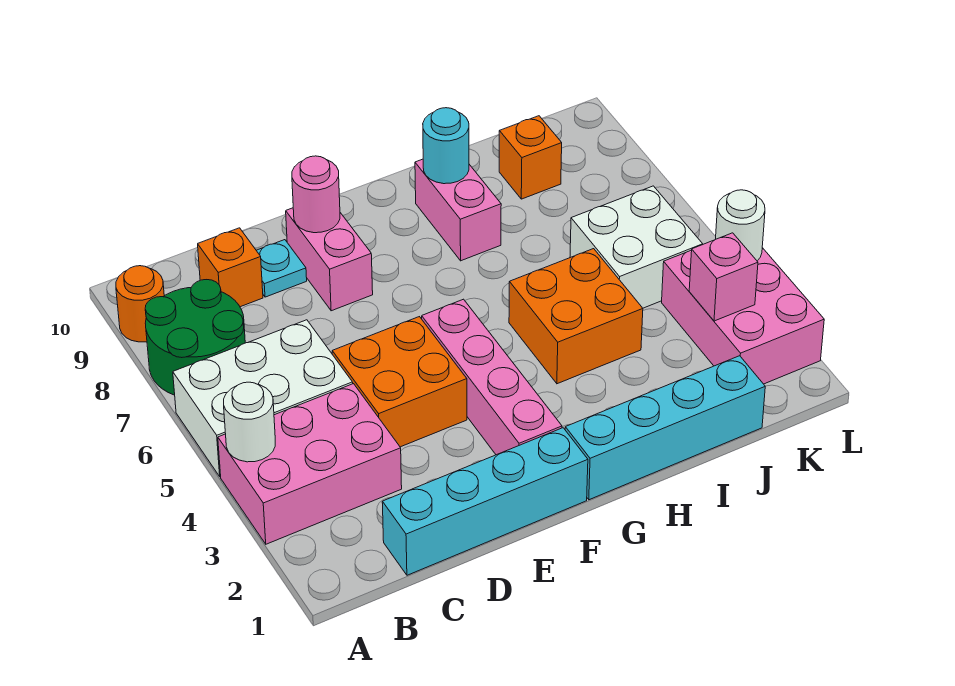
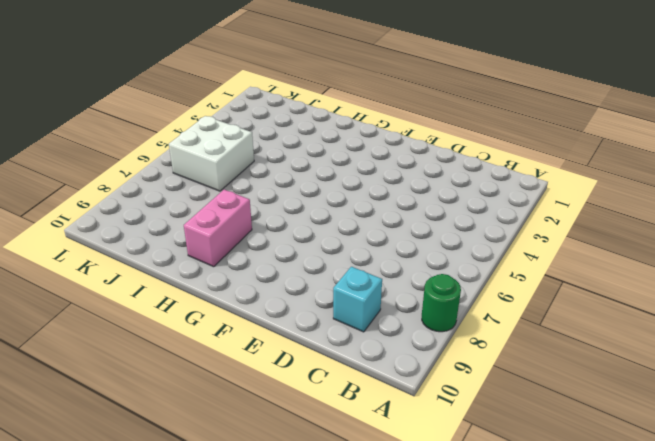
green round brick A8 level 1 -> green round brick A7:B8 level 1
cyan brick C9 level 1 -> orange brick C9 level 1
none -> pink brick A3:C4 level 1
none -> white brick A5:C6 level 1
none -> orange round brick A9 level 1

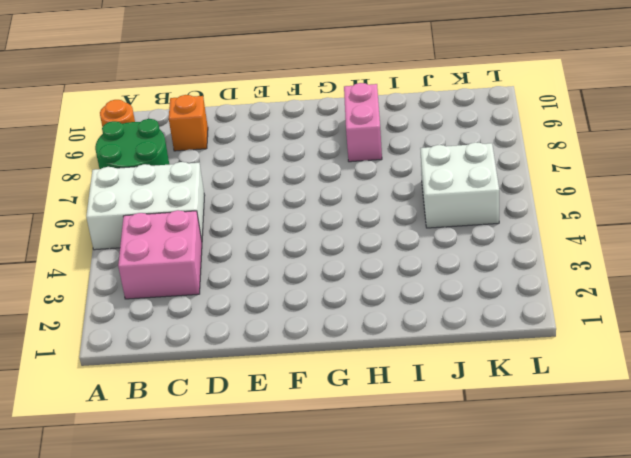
pink brick B3:C4 level 1 -> pink brick A3:C4 level 1
none -> cyan brick C1:F1 level 1
none -> orange brick D4:E5 level 1
none -> cyan plate D9 level 1

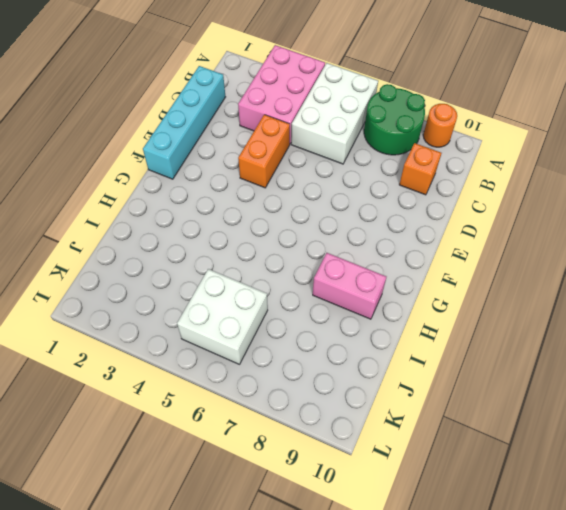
orange brick D4:E4 level 1 -> orange brick D4:E5 level 1
none -> cyan plate D9 level 1
none -> pink brick E8:E9 level 1
none -> pink brick F2:F5 level 1

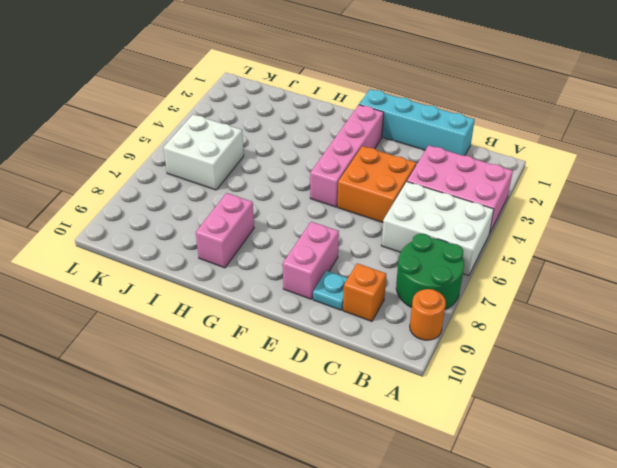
none -> cyan brick G1:J1 level 1
none -> orange brick H4:I5 level 1
none -> orange brick J9 level 1

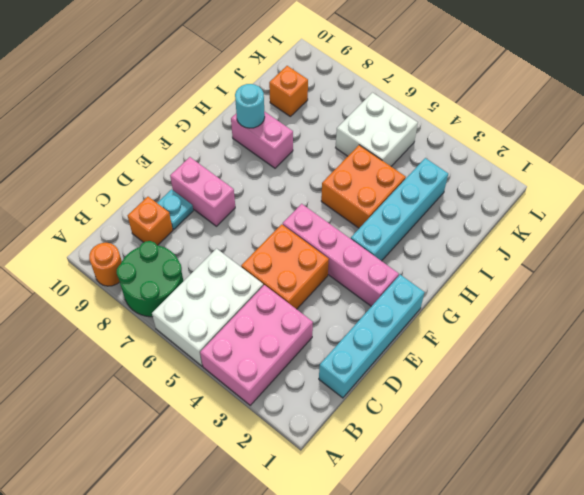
cyan brick G3:J3 level 1 -> cyan brick G1:J1 level 1
none -> pink brick K2:L4 level 1
none -> white round brick A4 level 2
none -> pink round brick E9 level 2

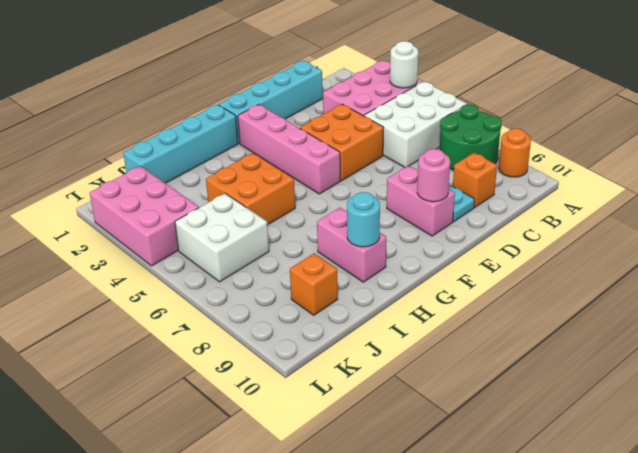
none -> pink brick K3 level 2
none -> white round brick L4 level 2

